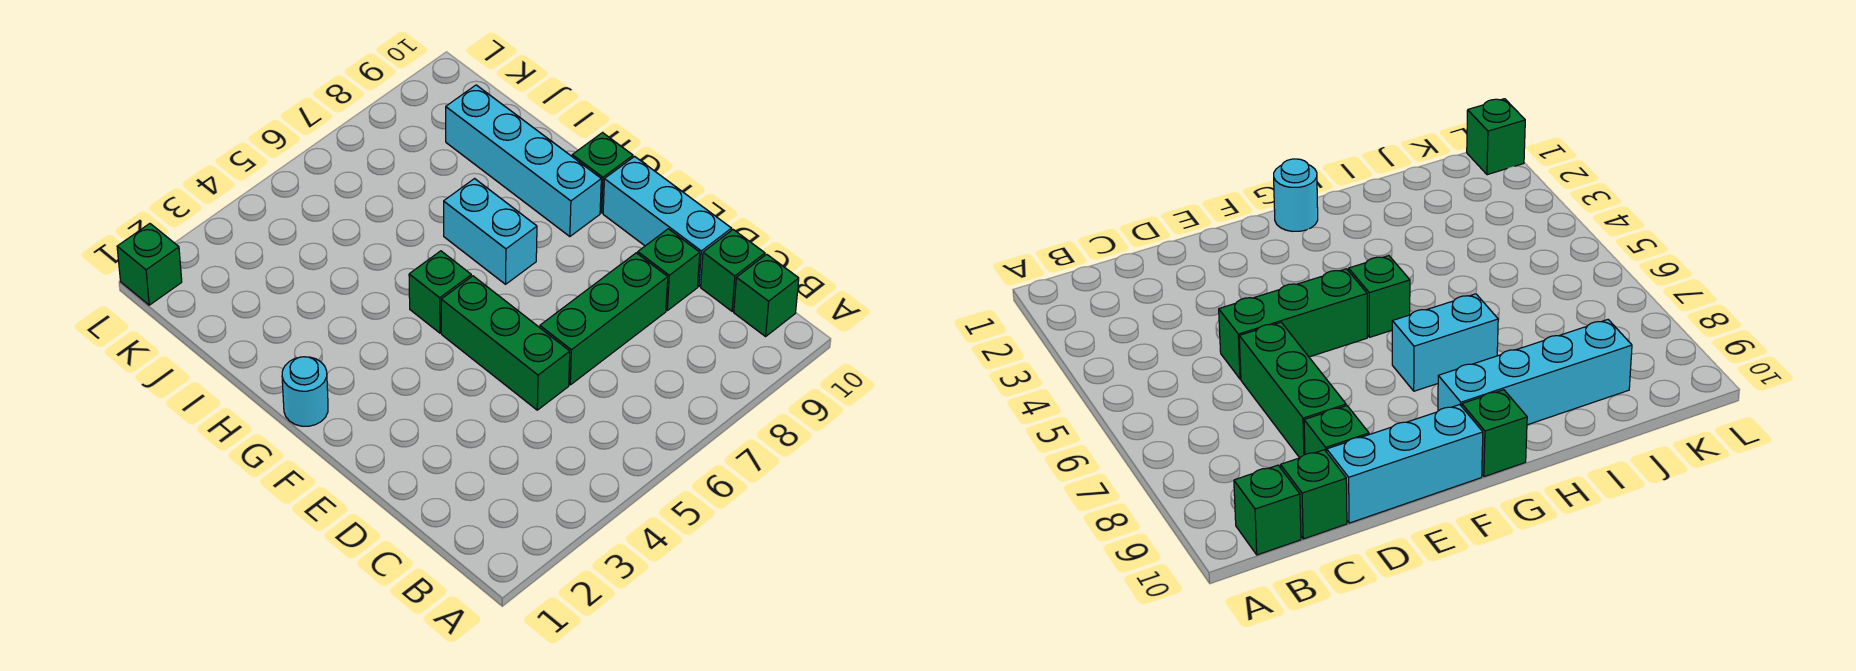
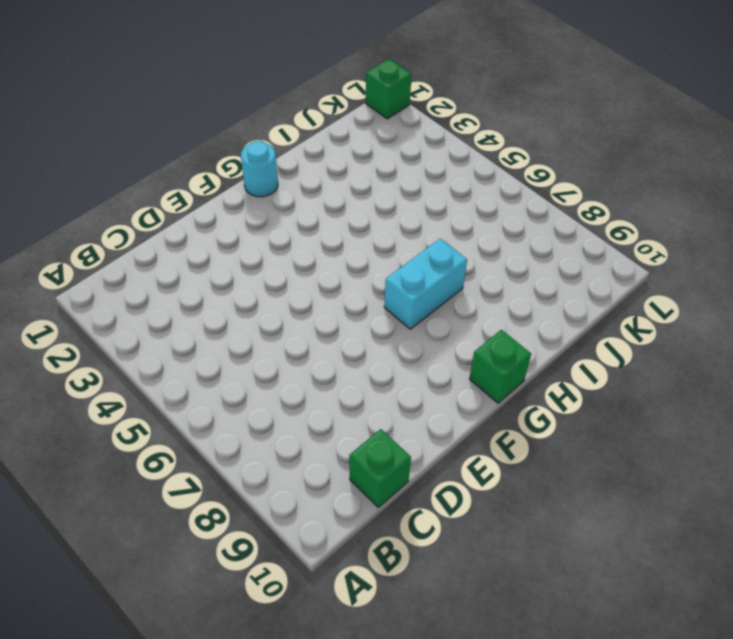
none -> green brick B10 level 1
none -> green brick D5:F5 level 1
none -> green brick D6:D8 level 1

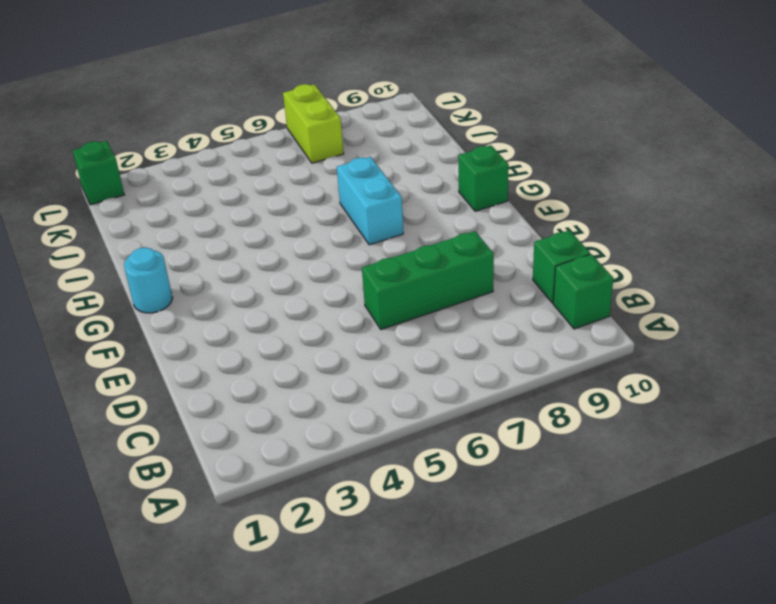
lime brick K7:L7 level 1 -> none
none -> green brick D5:F5 level 1
none -> green brick D9 level 1
none -> cyan brick D10:F10 level 1

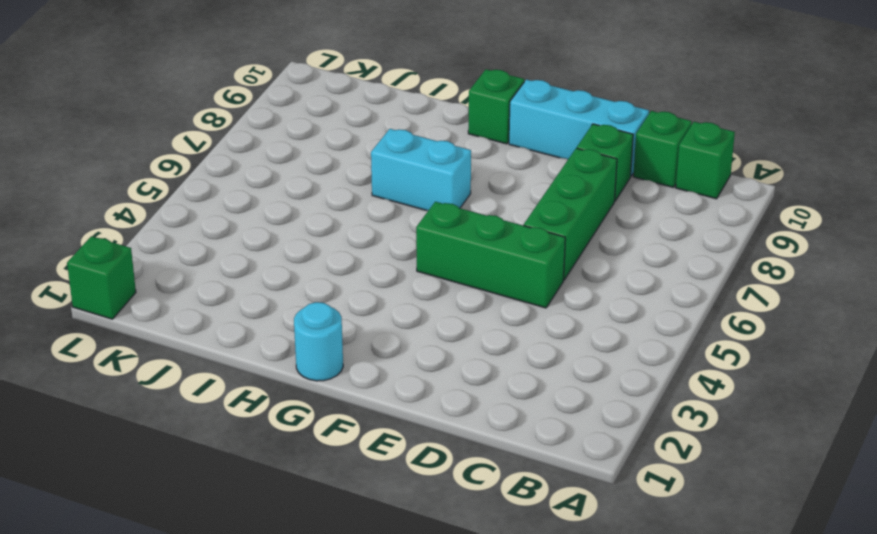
none -> green brick G5 level 1
none -> cyan brick G9:J9 level 1

